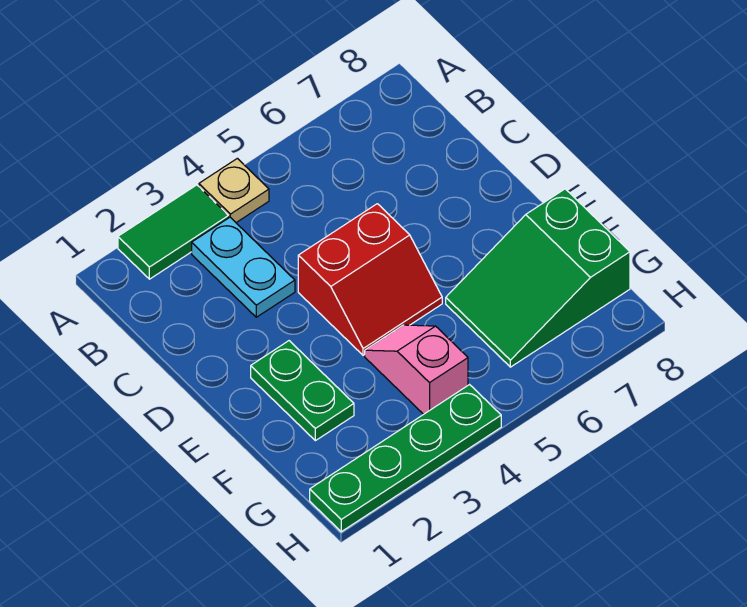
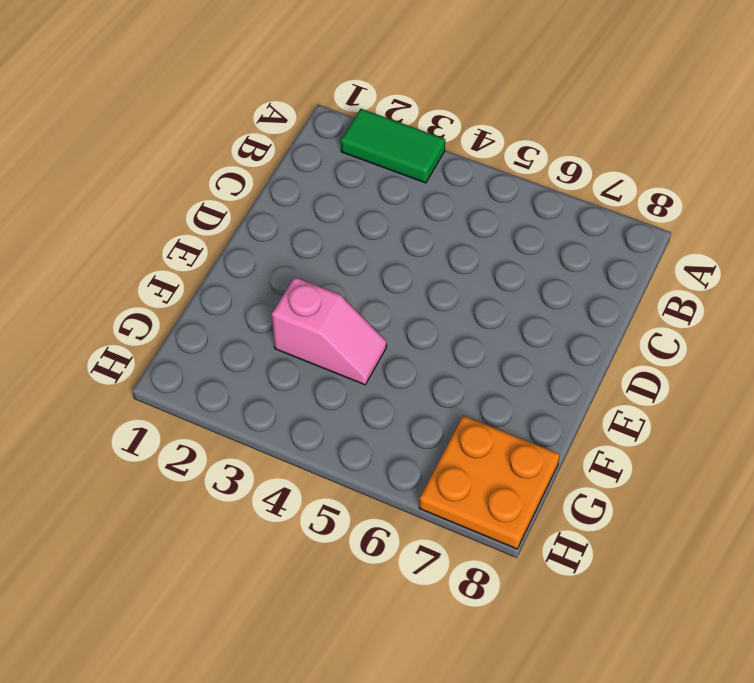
pink slope F3:F4 level 1 top 3 -> pink slope F4:G4 level 1 top G
orange plate G7:H8 level 1 -> green slope F6:G8 level 1 top 8
none -> tan plate A4 level 1
none -> cyan plate B3:C3 level 1

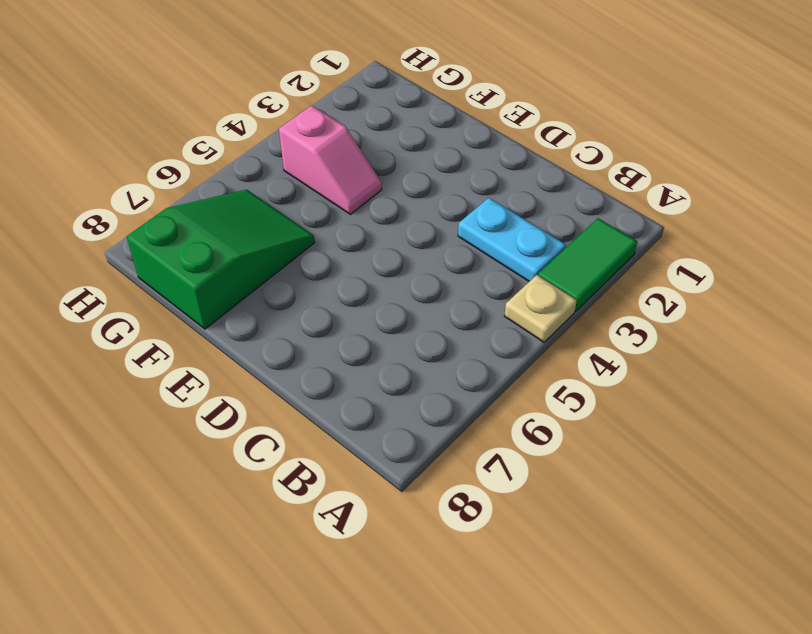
none -> red slope D4:E5 level 1 top D
none -> green plate E2:F2 level 1

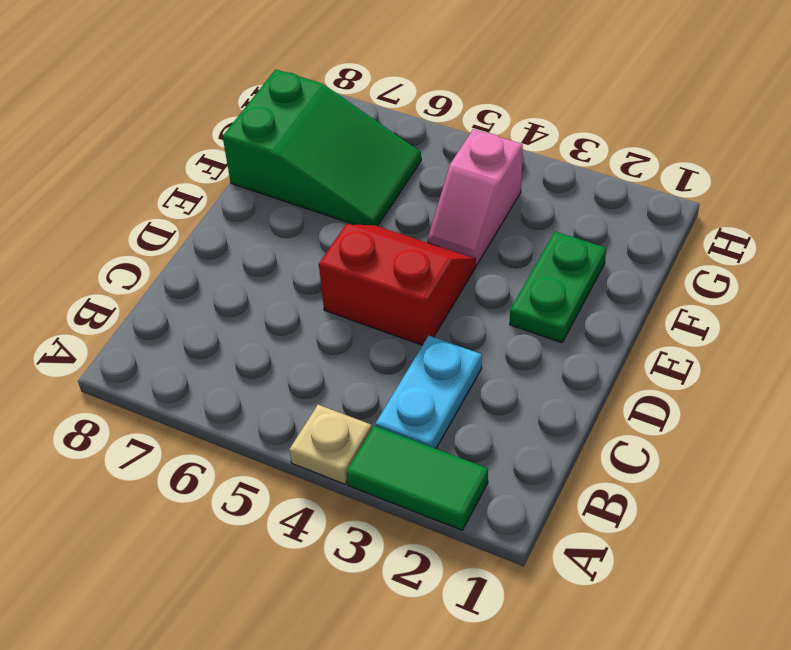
none -> green plate H1:H4 level 1

